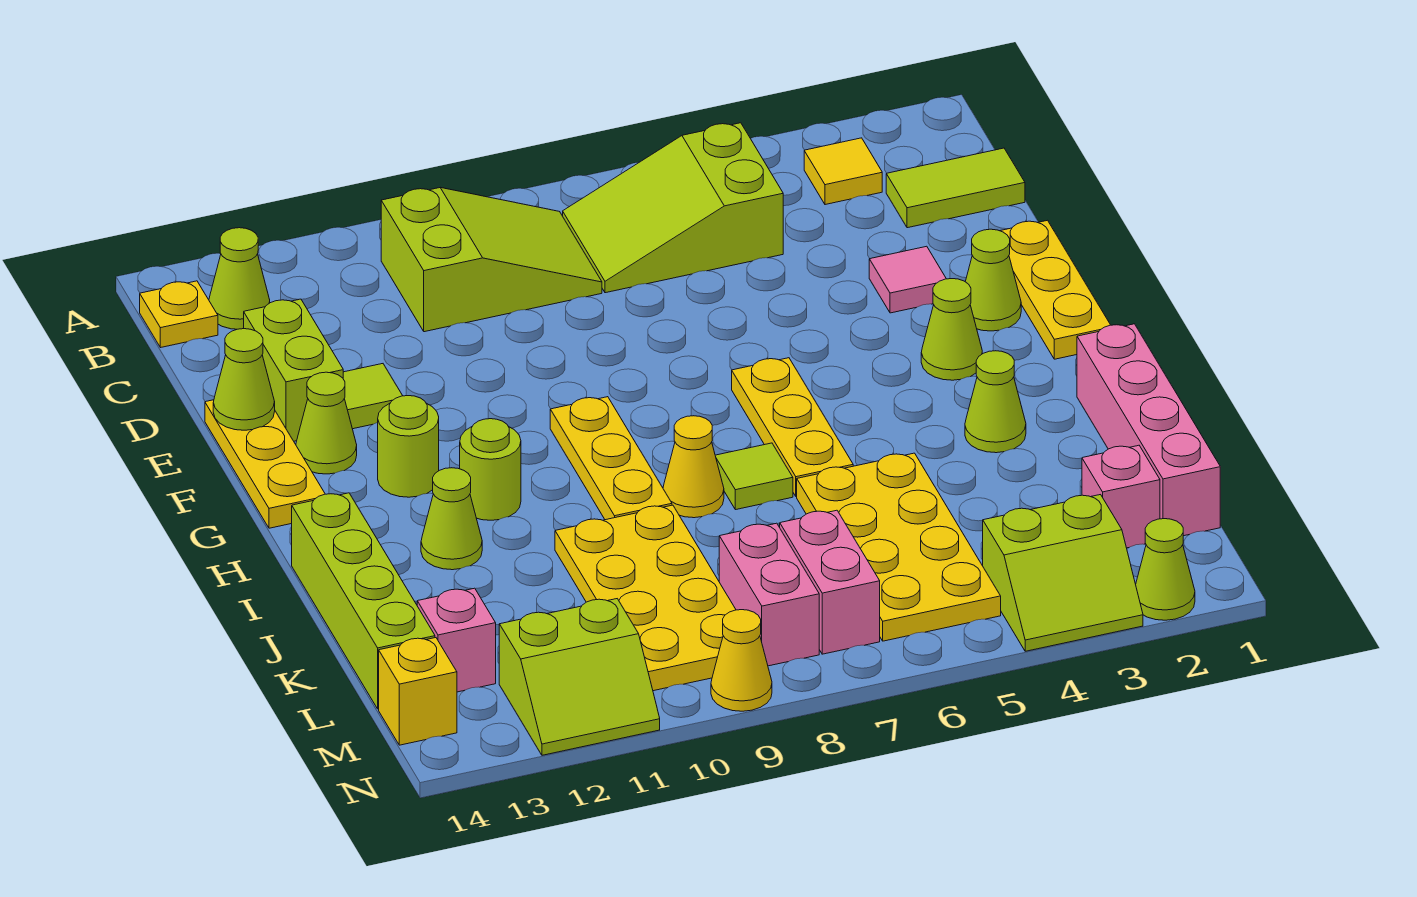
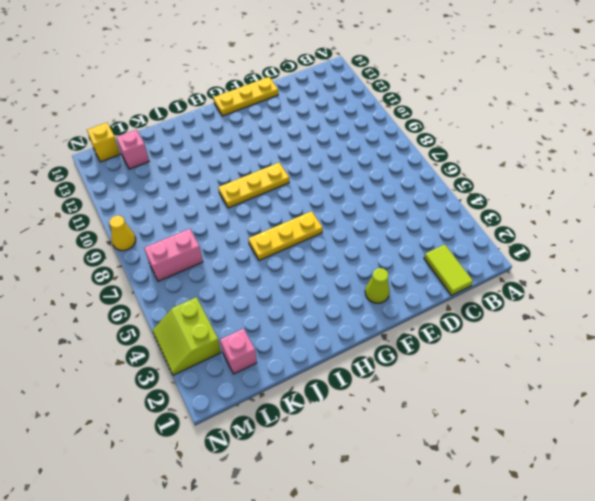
none -> yellow tile B3 level 1
none -> lime slope B5:C7 level 1 top 5
none -> lime slope B8:C10 level 1 top 10
none -> lime cone B13 level 1

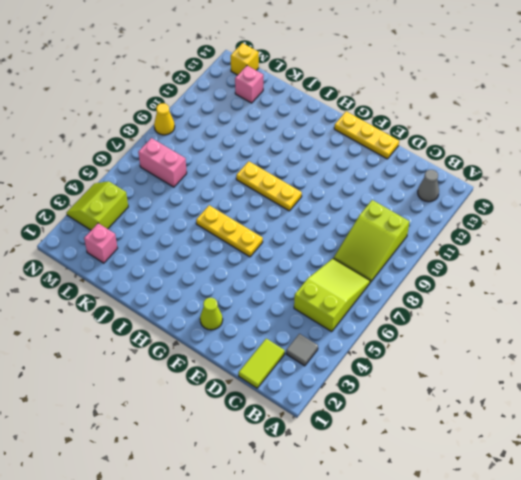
grey tile B3 level 1 -> yellow tile B3 level 1
grey cone B13 level 1 -> lime cone B13 level 1
none -> yellow plate B14 level 1
none -> lime brick D13:E13 level 1
none -> yellow plate E1:G1 level 1
none -> pink tile E3 level 1

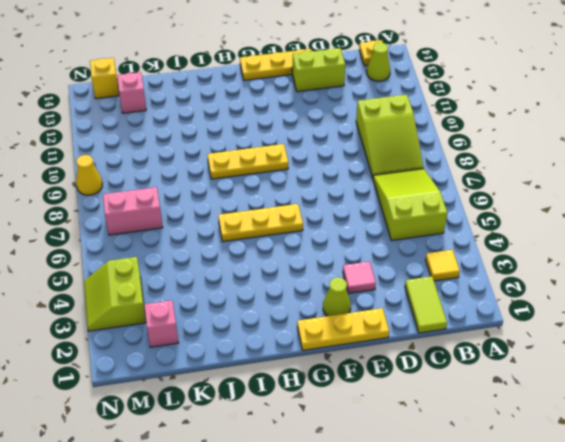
none -> lime tile E12 level 1
none -> lime cone F13 level 1
none -> lime cone G3 level 1
none -> lime round brick G12 level 1

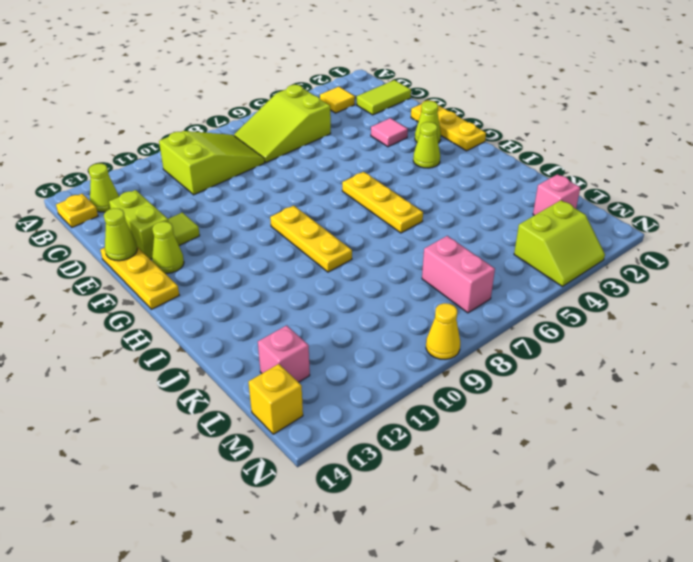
none -> lime round brick G12 level 1
none -> lime round brick H11 level 1
none -> pink brick I1:L1 level 1
none -> lime cone I3 level 1

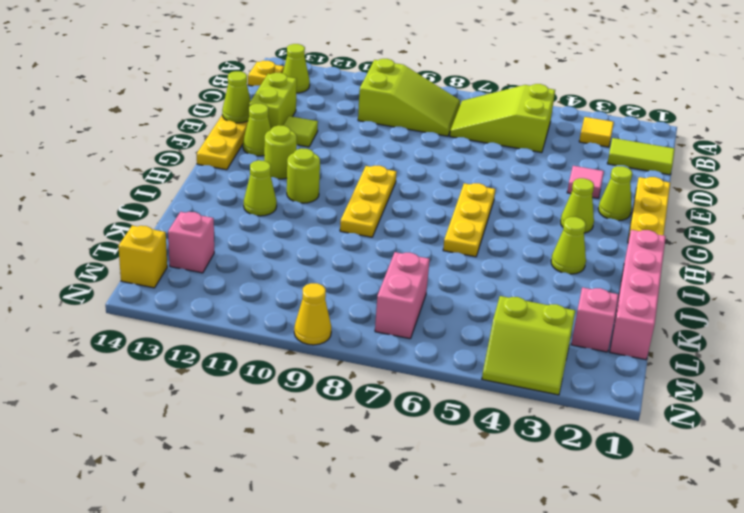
none -> lime tile I7 level 1
none -> yellow cone I8 level 1
none -> lime brick I14:L14 level 1
none -> yellow plate J5:M6 level 1

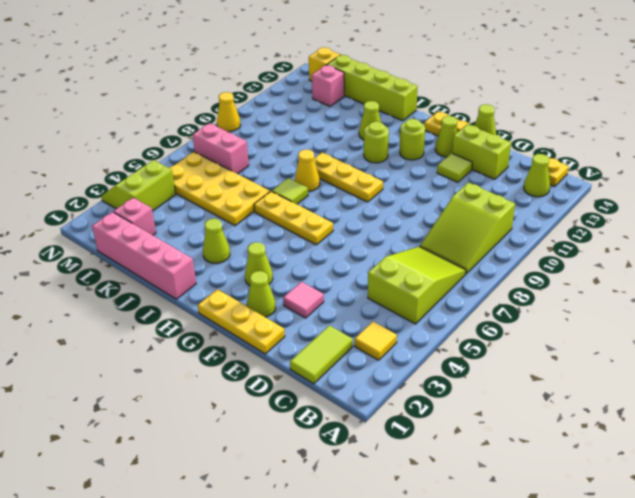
none -> yellow plate J9:M10 level 1
none -> pink brick L8:M8 level 1
none -> lime slope M11:N12 level 1 top M
none -> lime cone N2 level 1

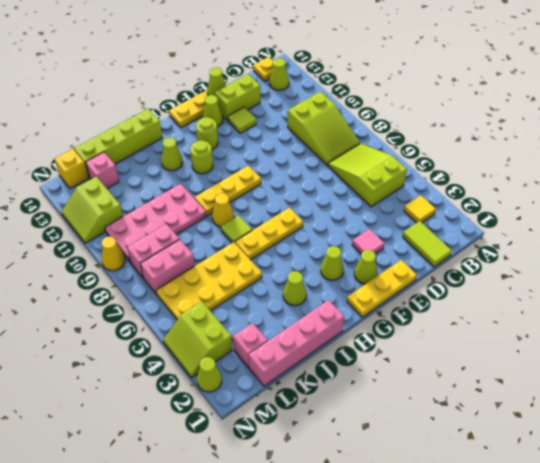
pink plate J9:M10 level 1 -> yellow plate J9:M10 level 1

